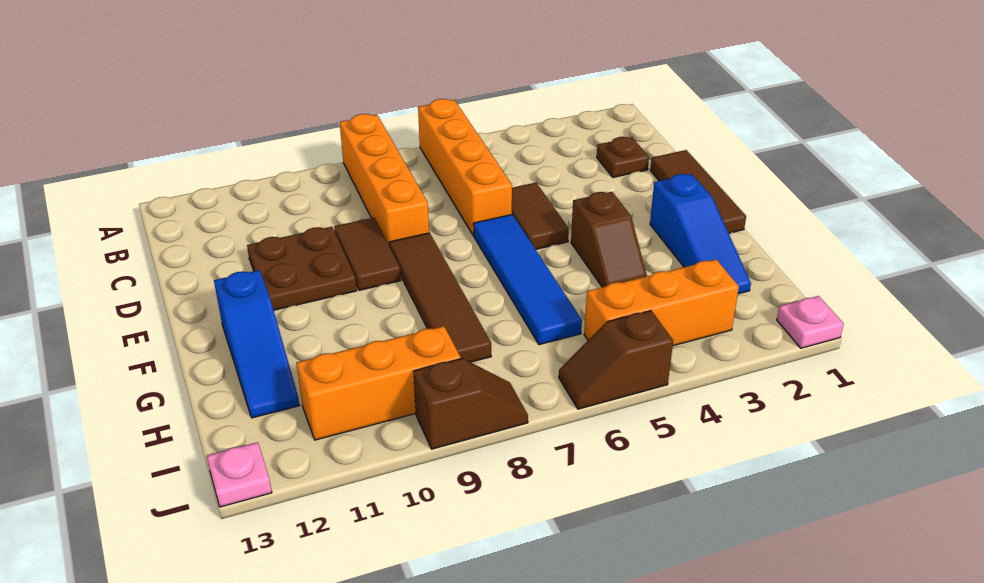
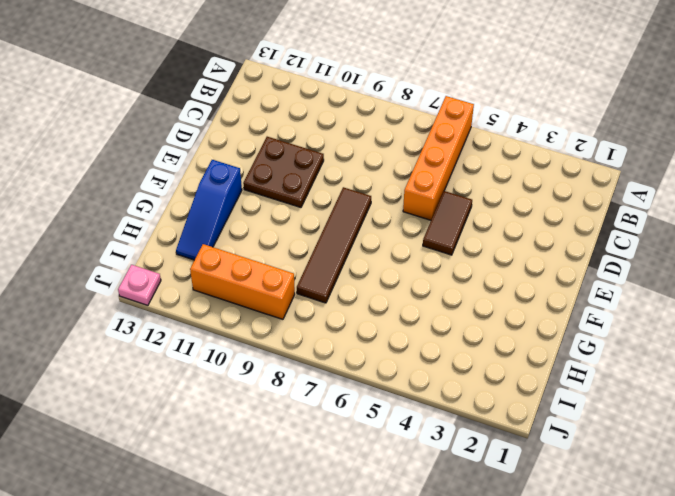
none -> orange brick A8:D8 level 1
none -> brown plate C2 level 1
none -> brown tile D1:F1 level 1

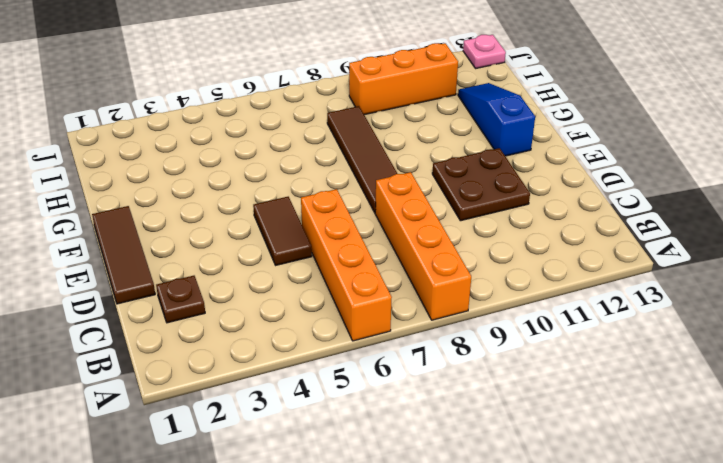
none -> brown tile D9:E9 level 1
none -> blue tile E6:H6 level 1
none -> blue slope F2:H2 level 1 top F

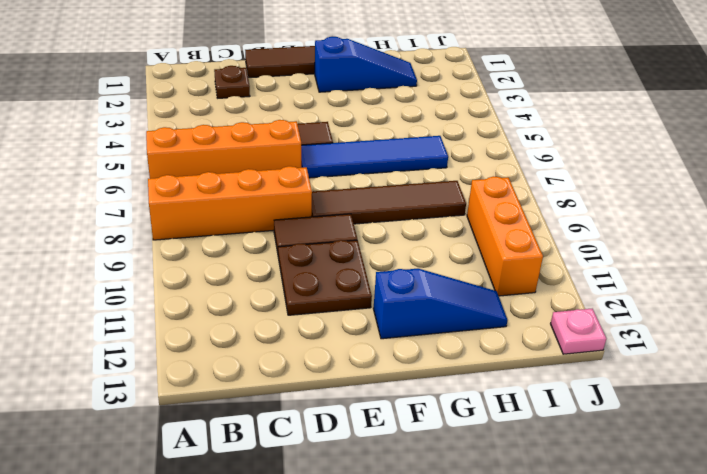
none -> brown slope F4:G4 level 1 top F
none -> orange brick I3:I5 level 1
none -> pink plate J1 level 1

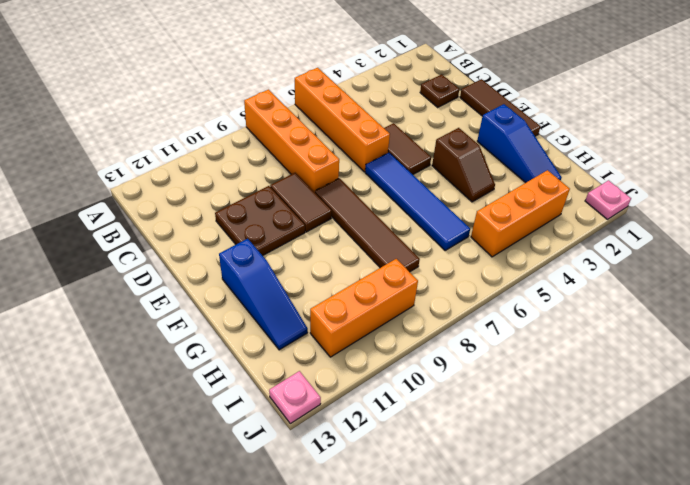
none -> brown slope J5:J6 level 1 top 5
none -> brown slope J8:J9 level 1 top 9

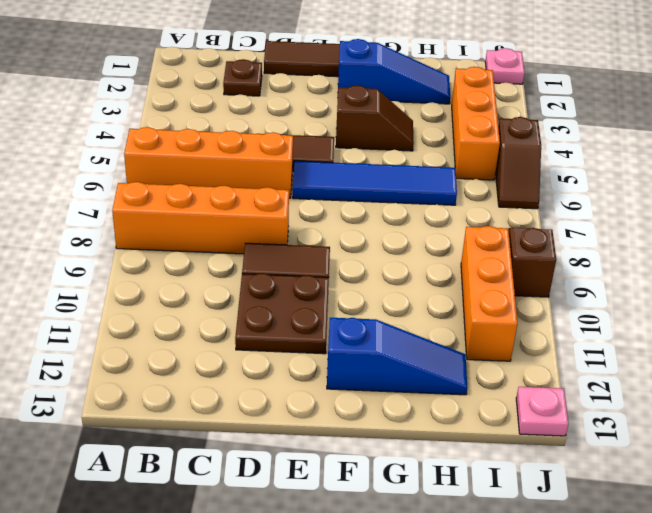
none -> brown tile E8:H8 level 1

